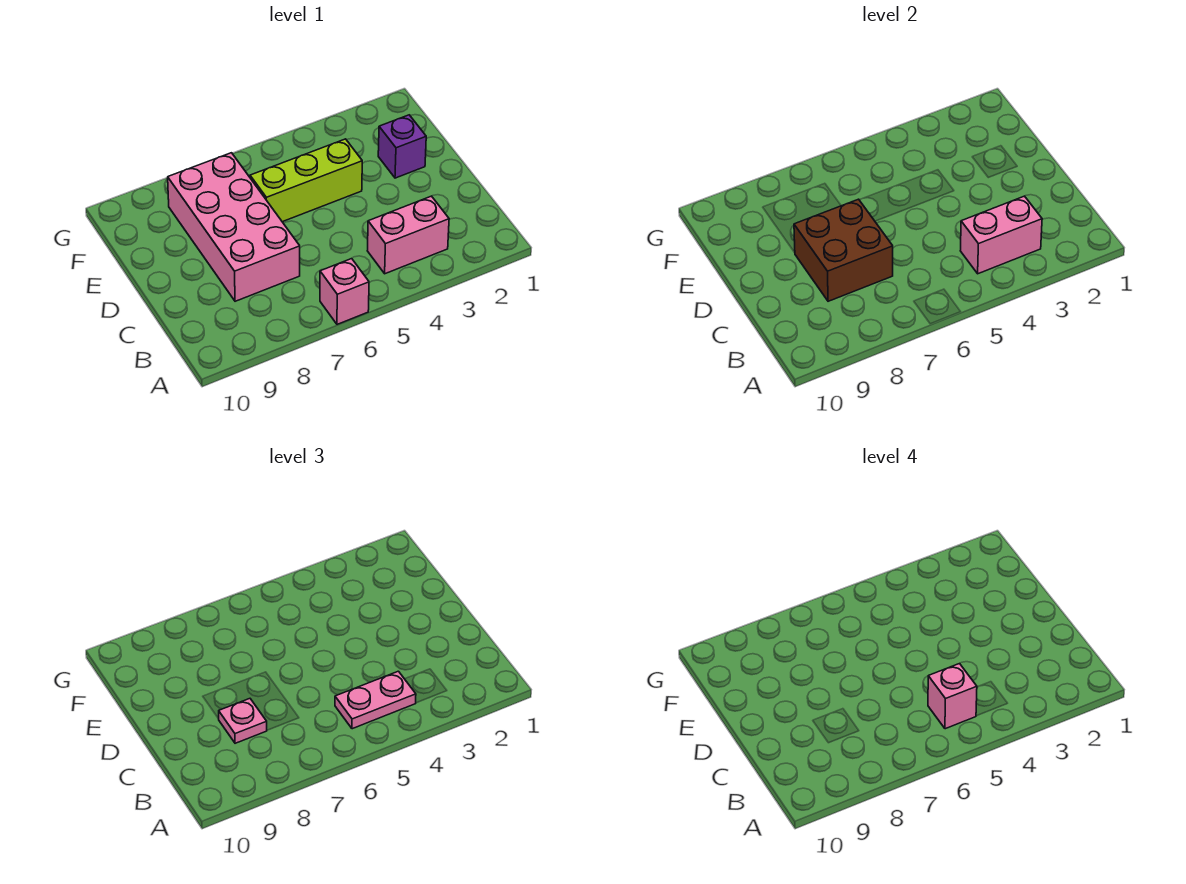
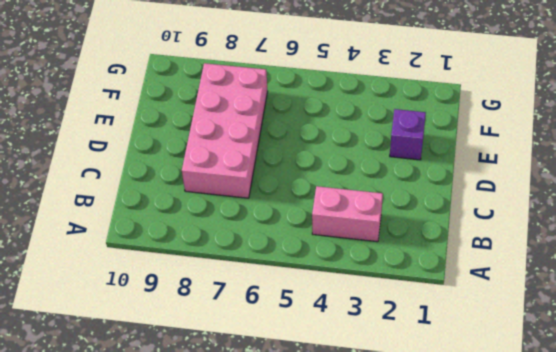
none -> pink brick A6 level 1
none -> lime brick E4:E6 level 1

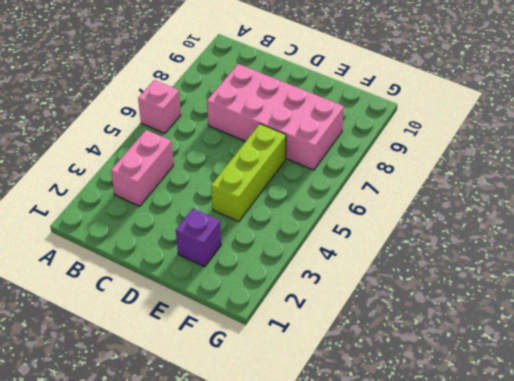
none -> pink brick B3:B4 level 2
none -> brown brick C7:D8 level 2

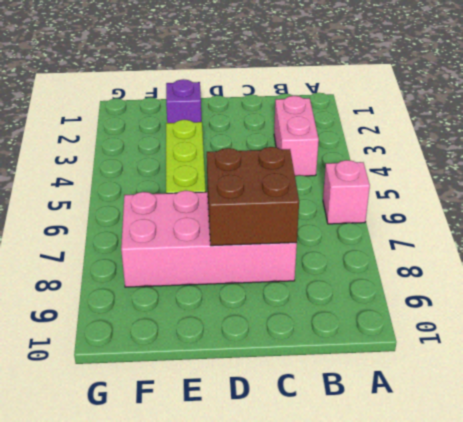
none -> pink brick B3:B4 level 2
none -> pink plate B4:B5 level 3

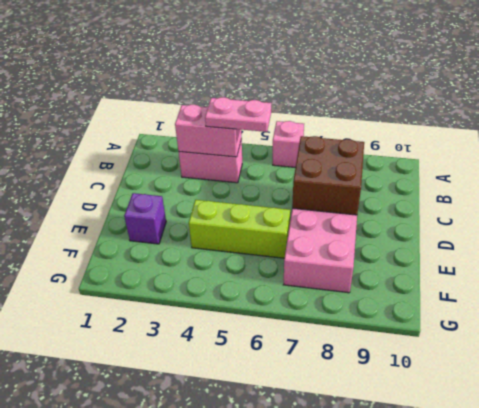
none -> pink plate C8 level 3
none -> pink brick B5 level 4

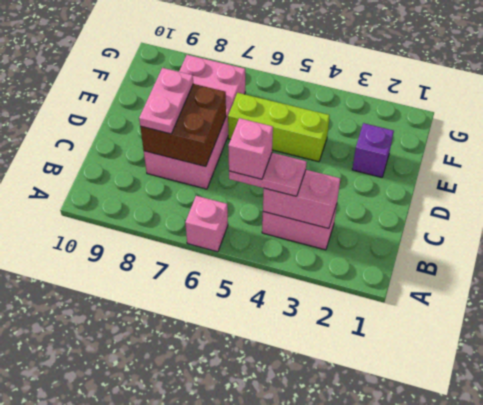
pink plate C8:D8 level 3 -> pink plate C8 level 3

